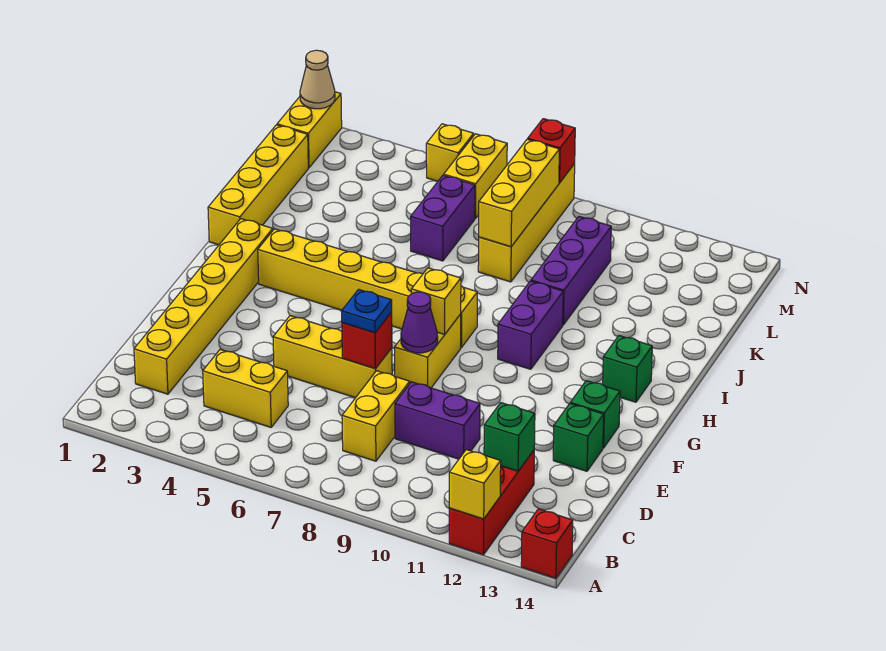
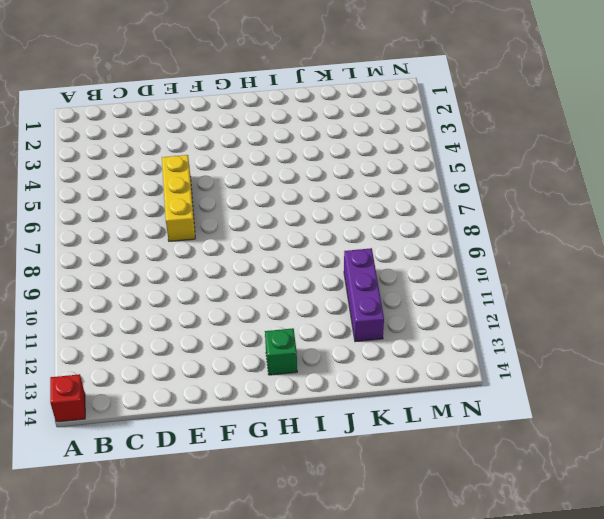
purple brick K10:K12 level 1 -> purple brick J10:L10 level 1
none -> red brick A12:C12 level 1
none -> yellow brick C2:H2 level 1
none -> yellow brick C4:C5 level 1

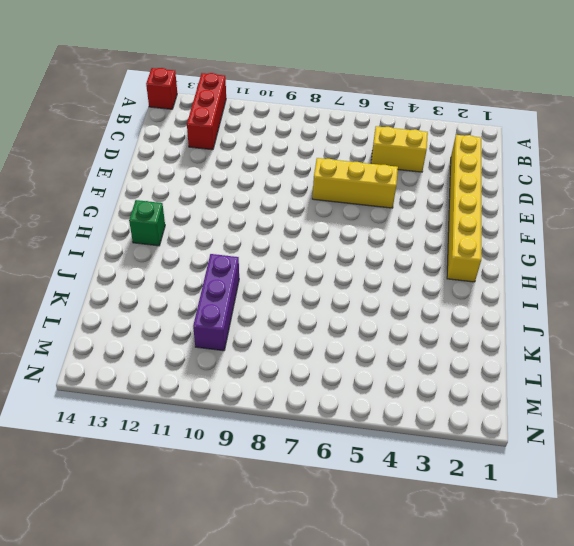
none -> yellow brick C8:D8 level 1
none -> purple brick D9:D10 level 1
none -> green brick E13 level 1

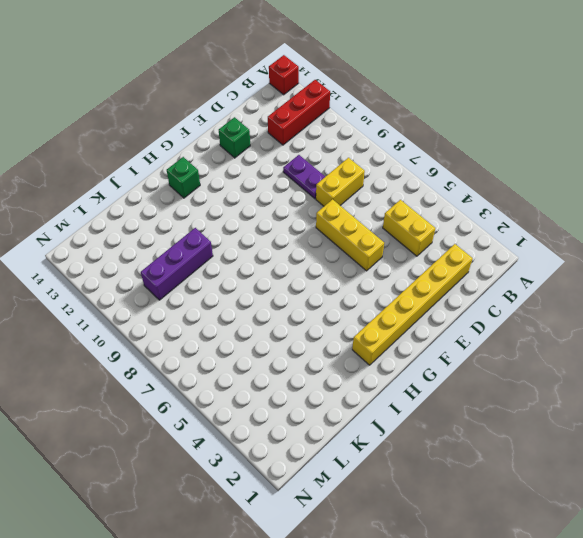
purple plate D9:D10 level 1 -> purple brick D9:D10 level 1
none -> yellow brick F8:G8 level 1
none -> green brick F13 level 1
none -> yellow brick H3:H8 level 1

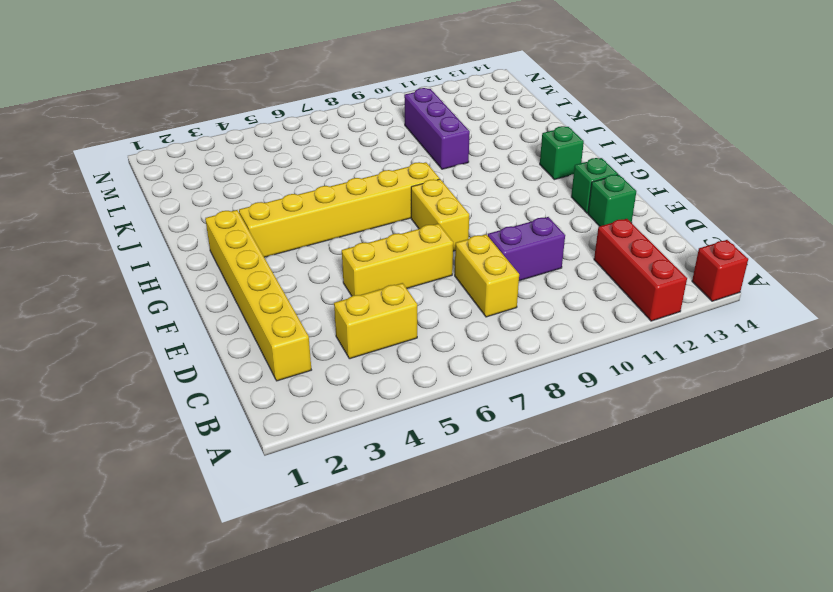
none -> purple brick H10:I10 level 1
none -> yellow brick I1:L1 level 1
none -> purple brick K6:L6 level 1

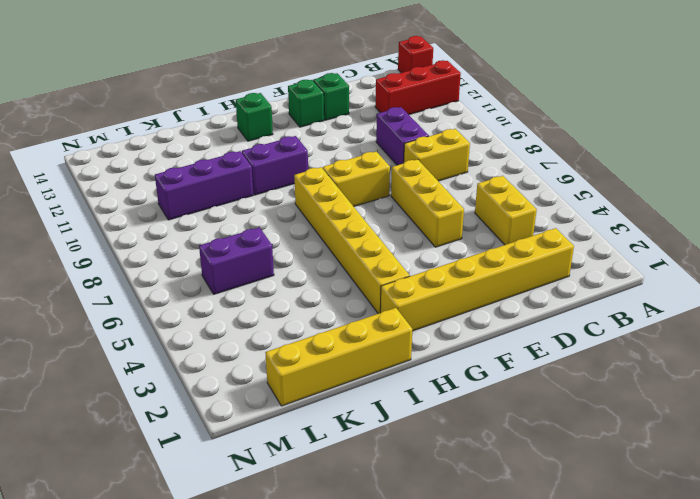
none -> yellow brick K8:N8 level 1
none -> yellow brick M1:N1 level 1
none -> yellow brick M6:N6 level 1

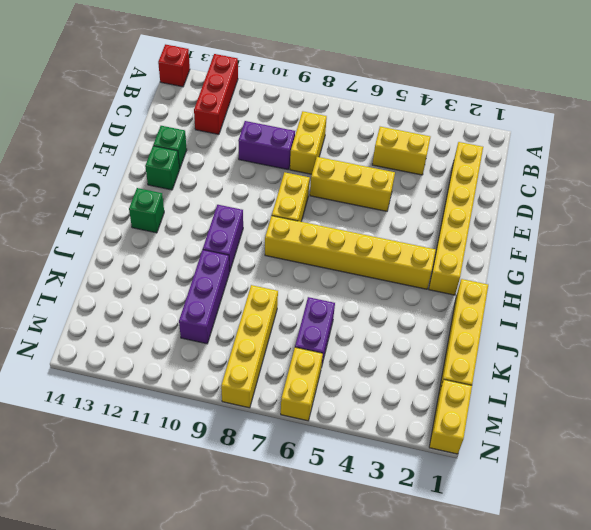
none -> yellow brick N5 level 1
none -> yellow brick A12 level 2
none -> green brick C12 level 2

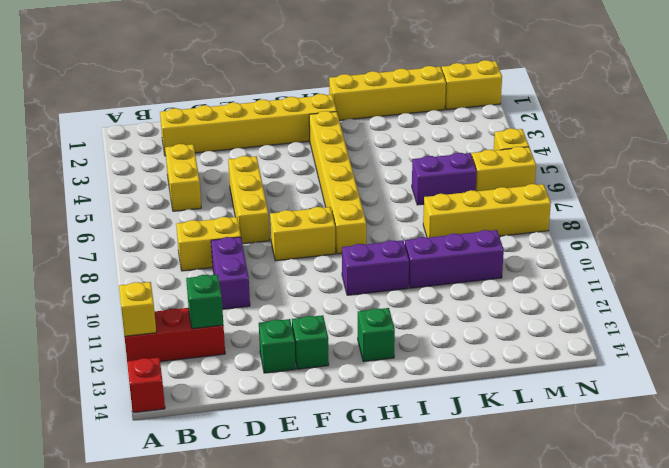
none -> red brick E7 level 2
none -> purple cone F8 level 2
none -> yellow brick G8 level 2

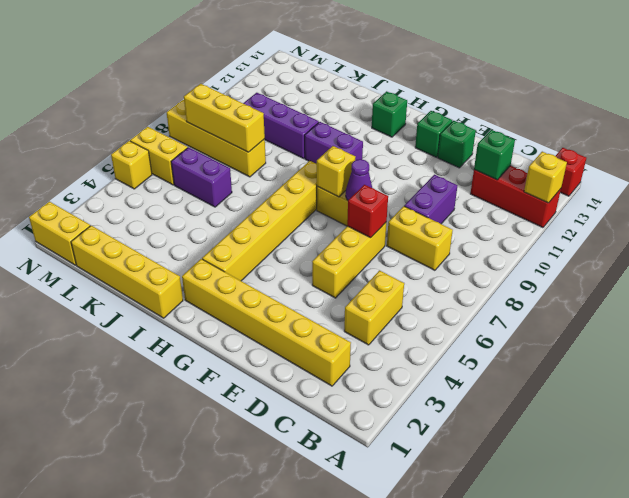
none -> tan cone N1 level 2
none -> red brick N8 level 2
none -> blue plate E7 level 3

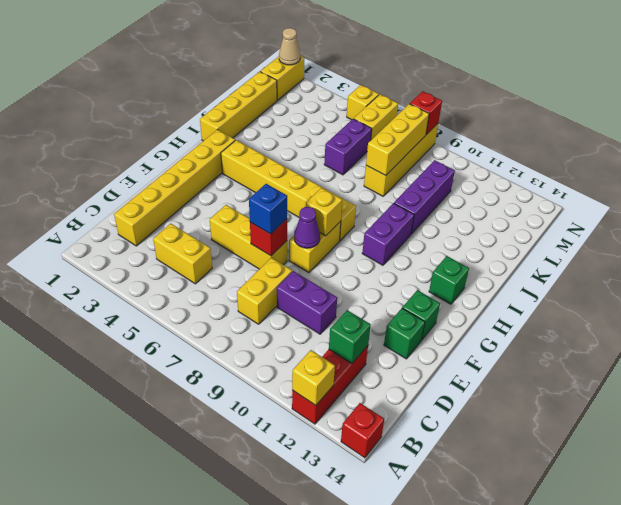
blue brick E7 level 3 -> blue plate E7 level 3

